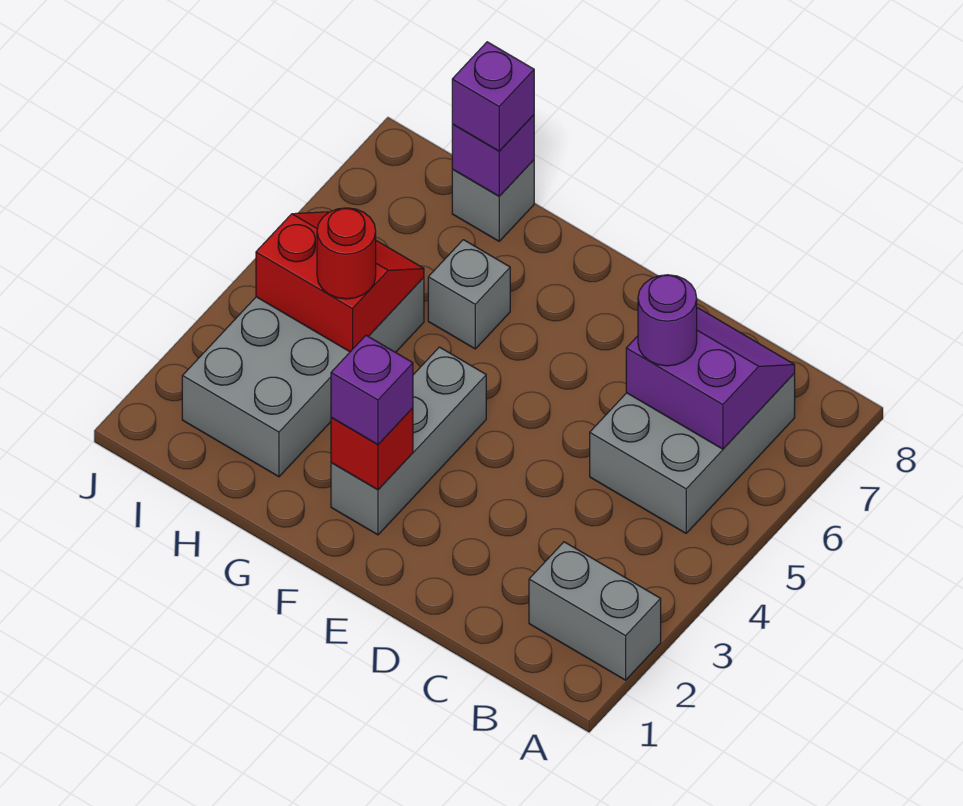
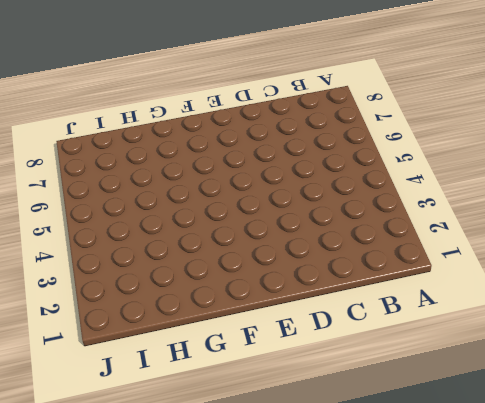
none -> grey brick A2:B2 level 1
none -> grey brick B5:C7 level 1
none -> grey brick F2:F4 level 1

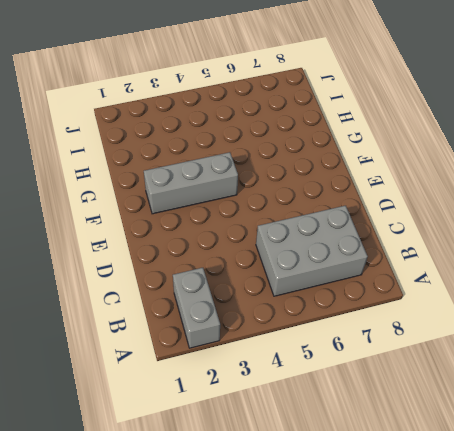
none -> grey brick G6 level 1
none -> grey brick H2:I5 level 1
none -> grey brick H8 level 1

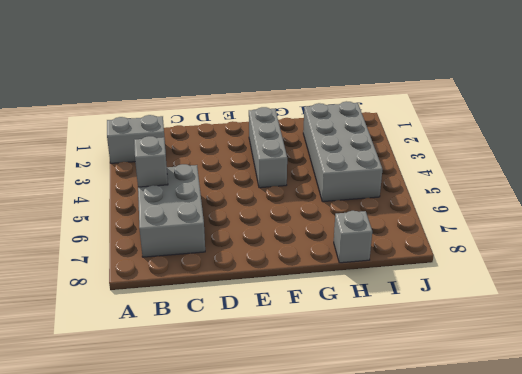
grey brick B5 level 2 -> grey brick G6 level 1
none -> purple slope B6:C7 level 2 top 6
none -> red brick F2 level 2
none -> red slope H4:I5 level 2 top 4

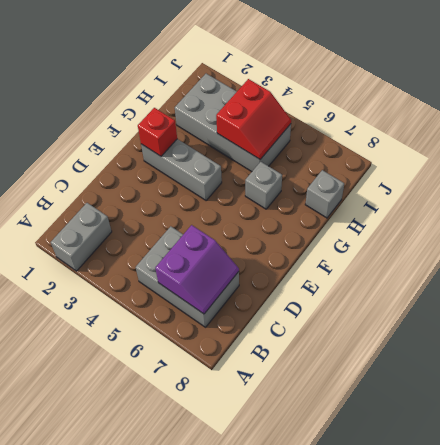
none -> purple brick H8 level 2
none -> purple round brick C6 level 3
none -> purple brick F2 level 3

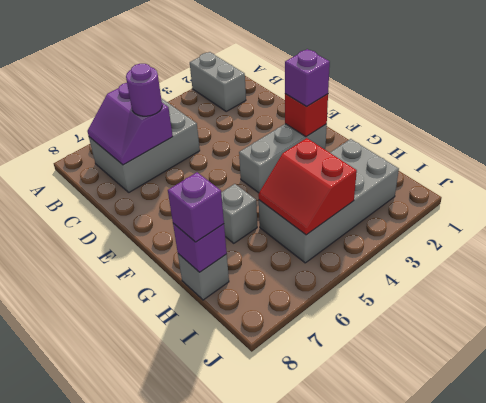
none -> red round brick H4 level 3

